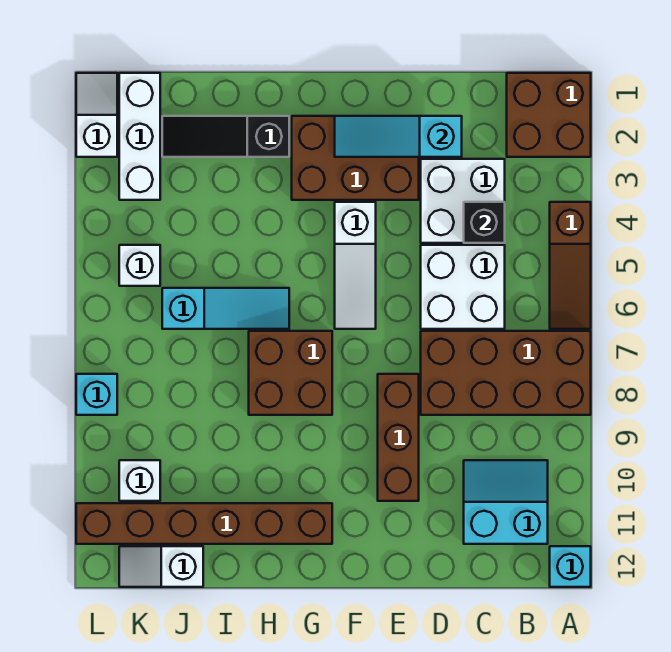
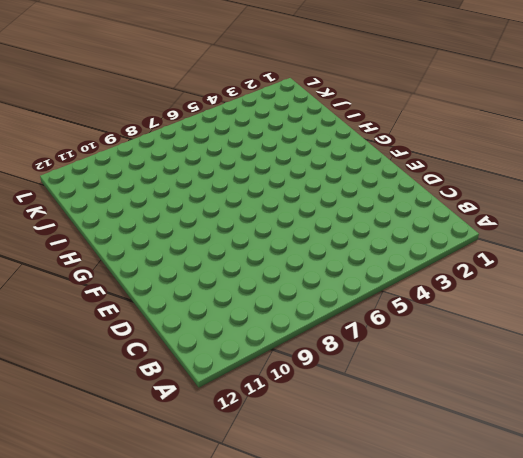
none -> brown brick A1:B2 level 1
none -> brown slope A4:A6 level 1 top 4
none -> brown brick A7:D8 level 1

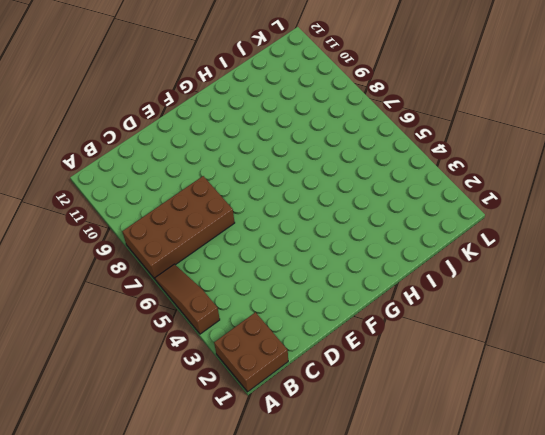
none -> cyan brick A12 level 1
none -> cyan slope B10:C11 level 1 top 11
none -> white brick C3:D4 level 1

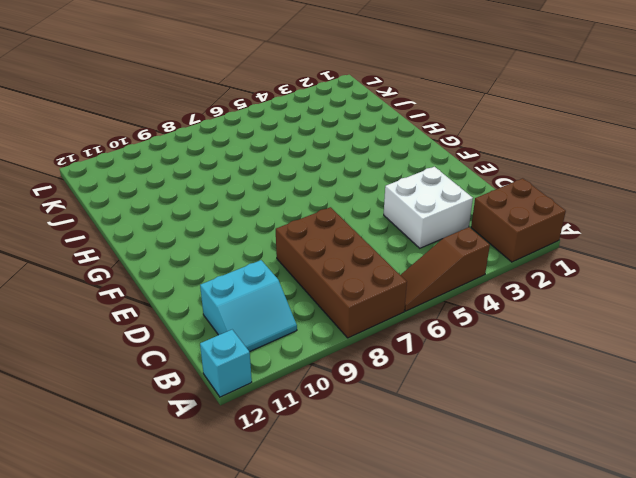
cyan slope B10:C11 level 1 top C -> cyan slope B10:C11 level 1 top 11
none -> white brick C5:D6 level 1
none -> brown brick E2:G3 level 1
none -> brown brick E8:E10 level 1

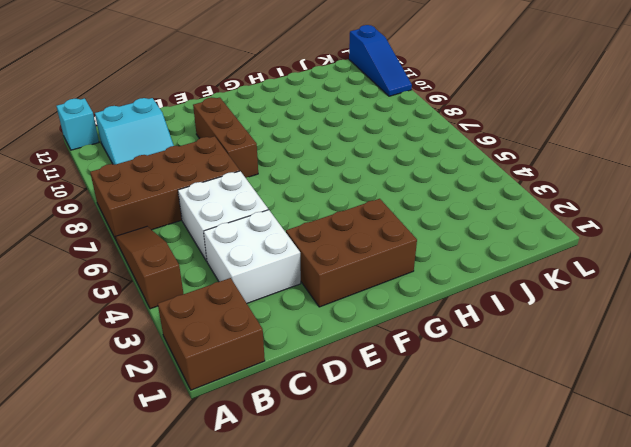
blue slope L10:L12 level 1 top 12 -> brown brick G11:L11 level 1
none -> white slope F4:F6 level 1 top 4
none -> brown brick G7:H8 level 1
none -> black slope H2:J2 level 1 top H

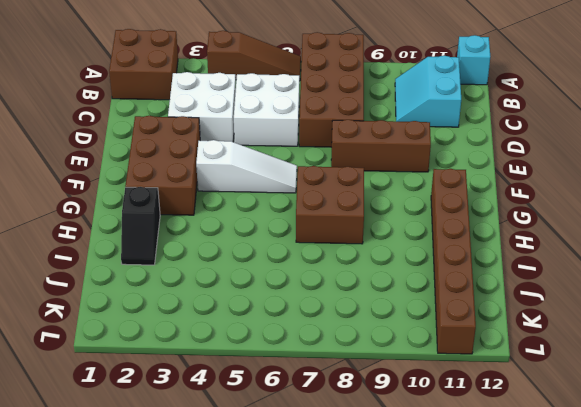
black slope H2:I2 level 1 top H -> black slope H2:J2 level 1 top H
none -> cyan slope H6:J6 level 1 top J
none -> white slope J12:K12 level 1 top J
none -> white brick K1:K3 level 1

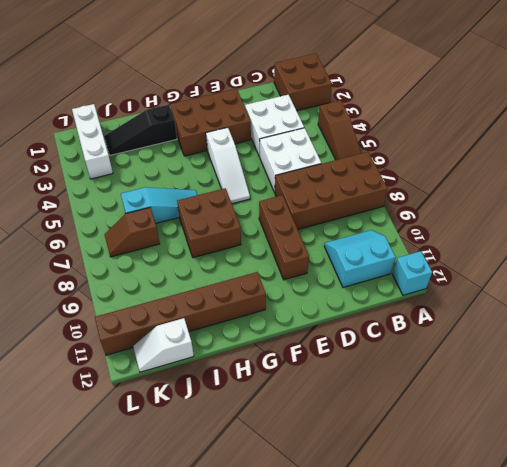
brown slope J7:K7 level 1 top J -> none
none -> white brick K5 level 1
none -> white brick K10 level 1
none -> white slope L1:L2 level 1 top 2

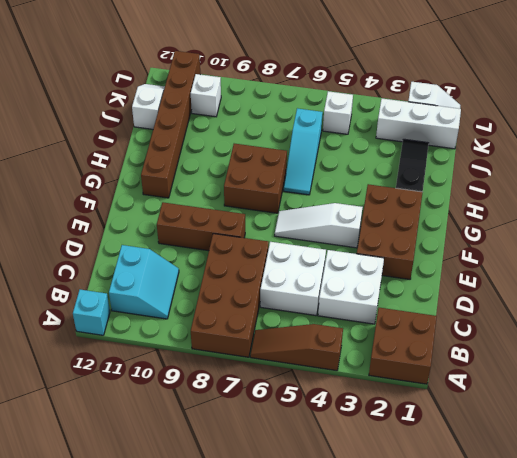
none -> cyan brick L8 level 1
none -> black brick C4 level 2
none -> cyan slope D2:F2 level 2 top D

